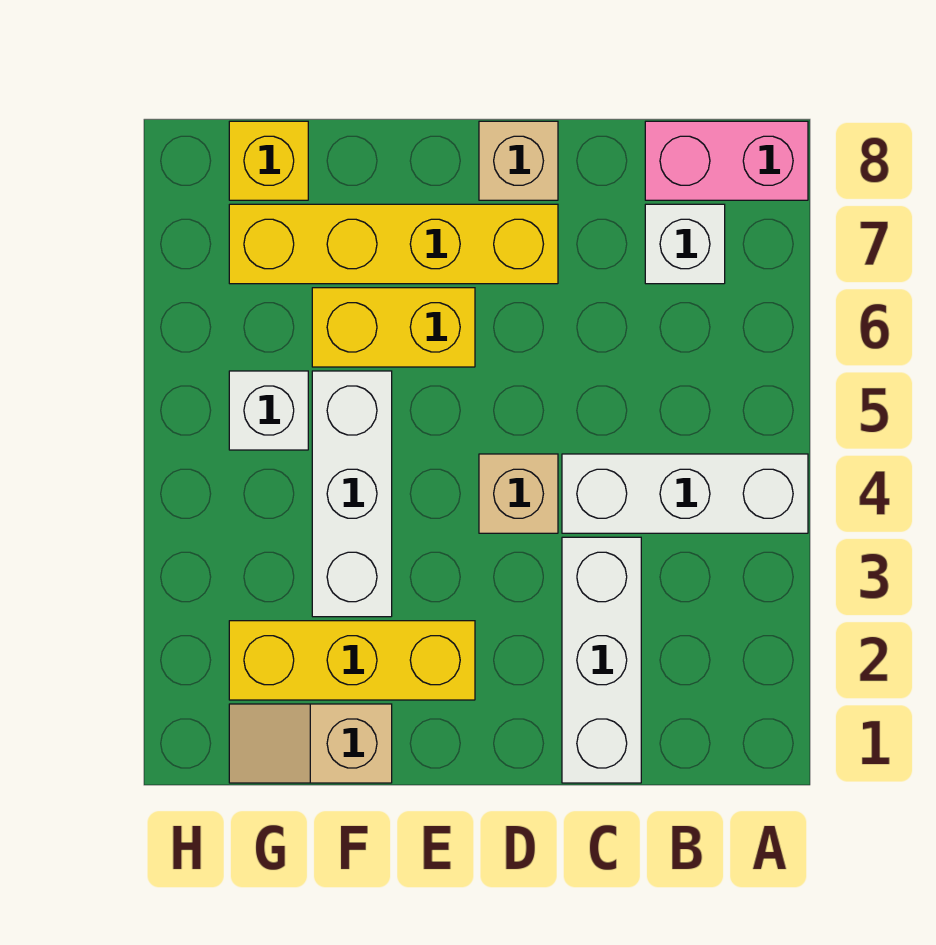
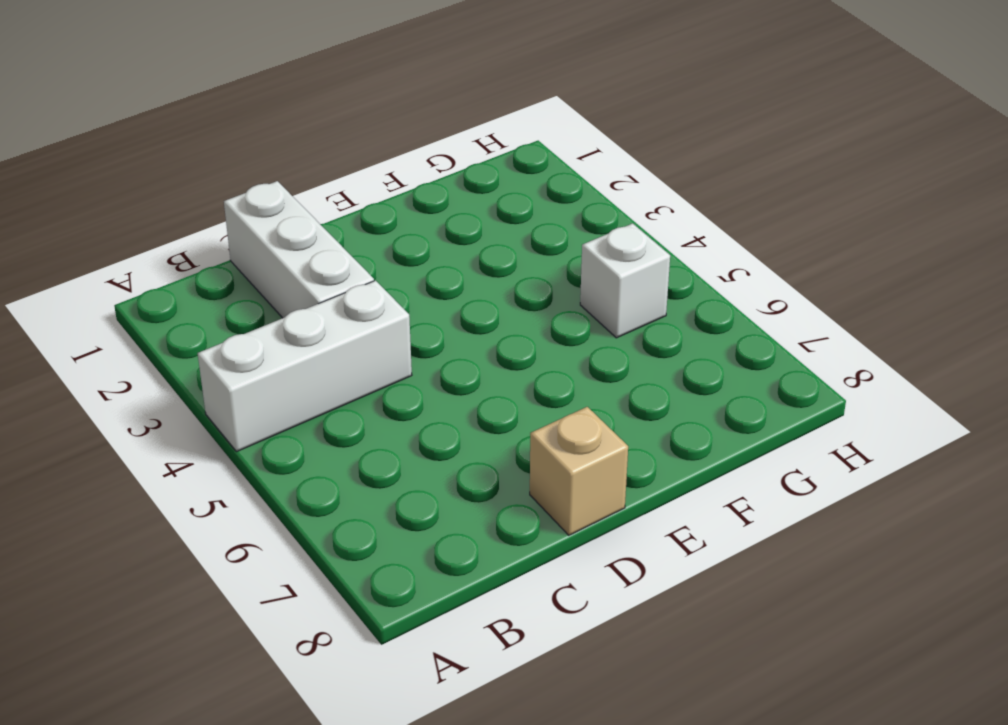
none -> pink brick A8:B8 level 1
none -> white brick B7 level 1
none -> tan brick D4 level 1

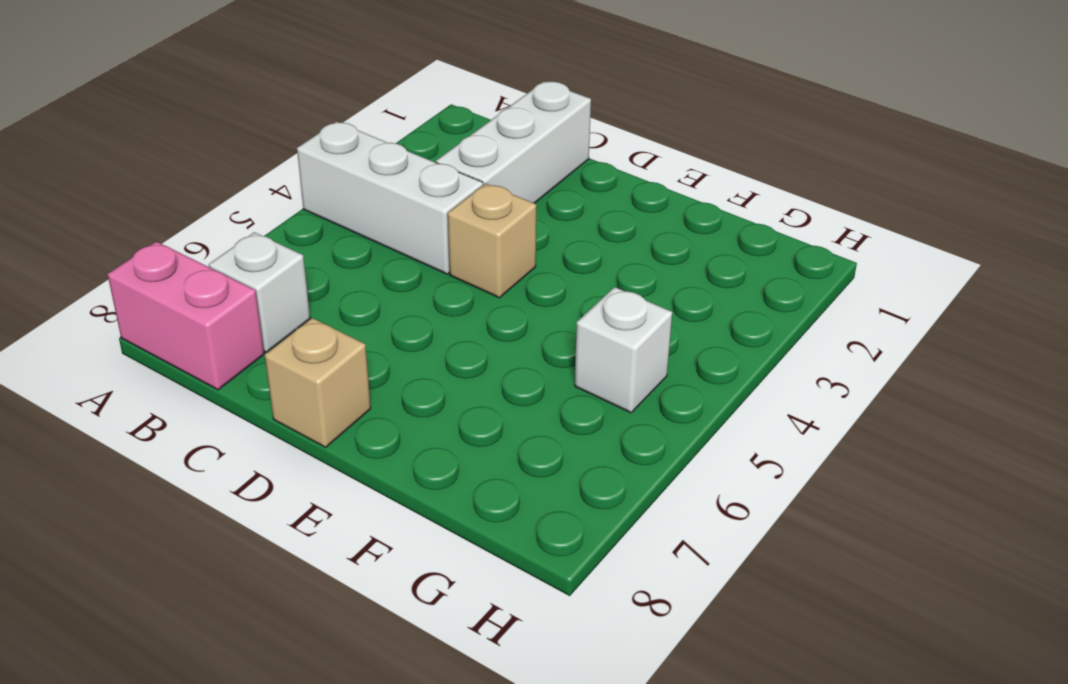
none -> yellow brick D7:G7 level 1
none -> yellow brick E2:G2 level 1
none -> yellow brick E6:F6 level 1

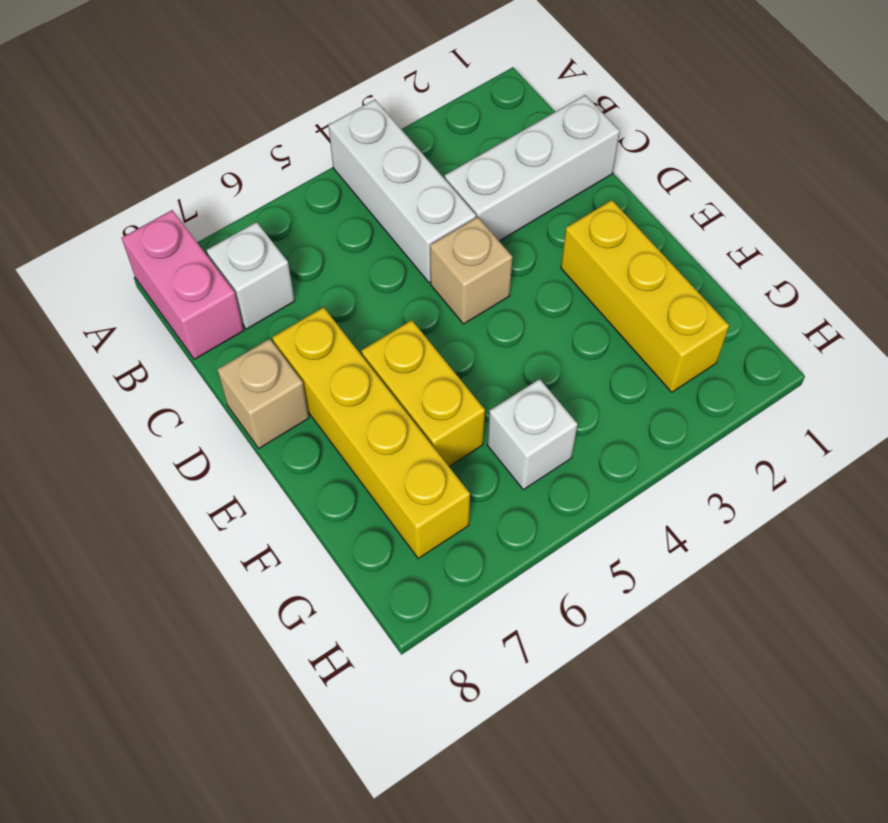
none -> tan slope F1:G1 level 1 top F
none -> white brick F3:F5 level 1
none -> yellow brick G8 level 1

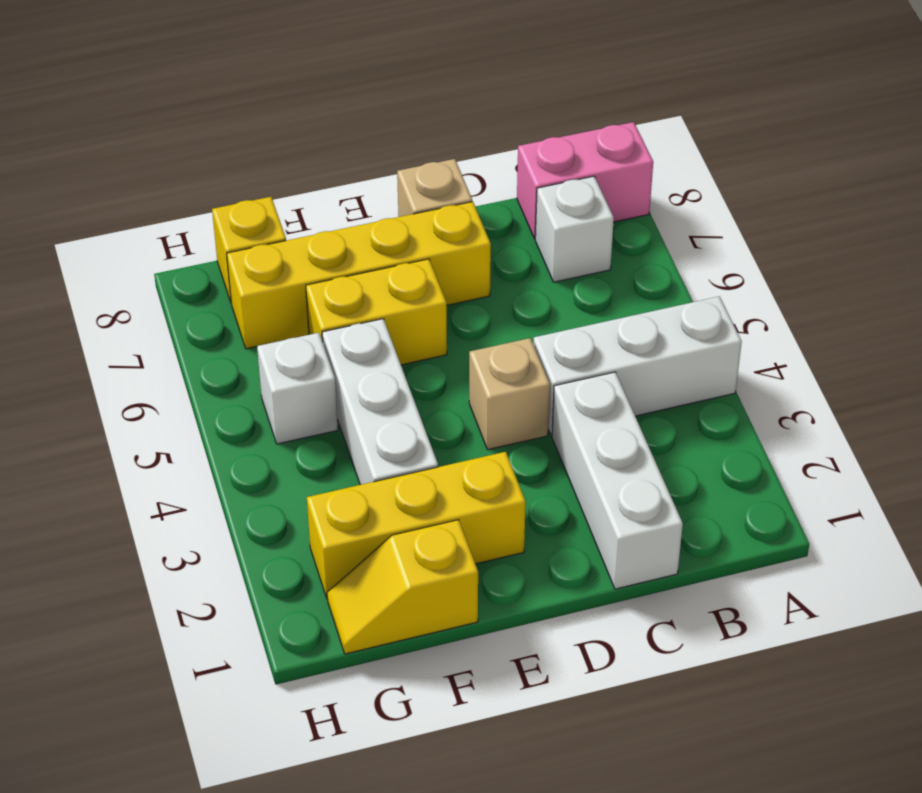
yellow slope F1:G1 level 1 top F -> tan slope F1:G1 level 1 top F

